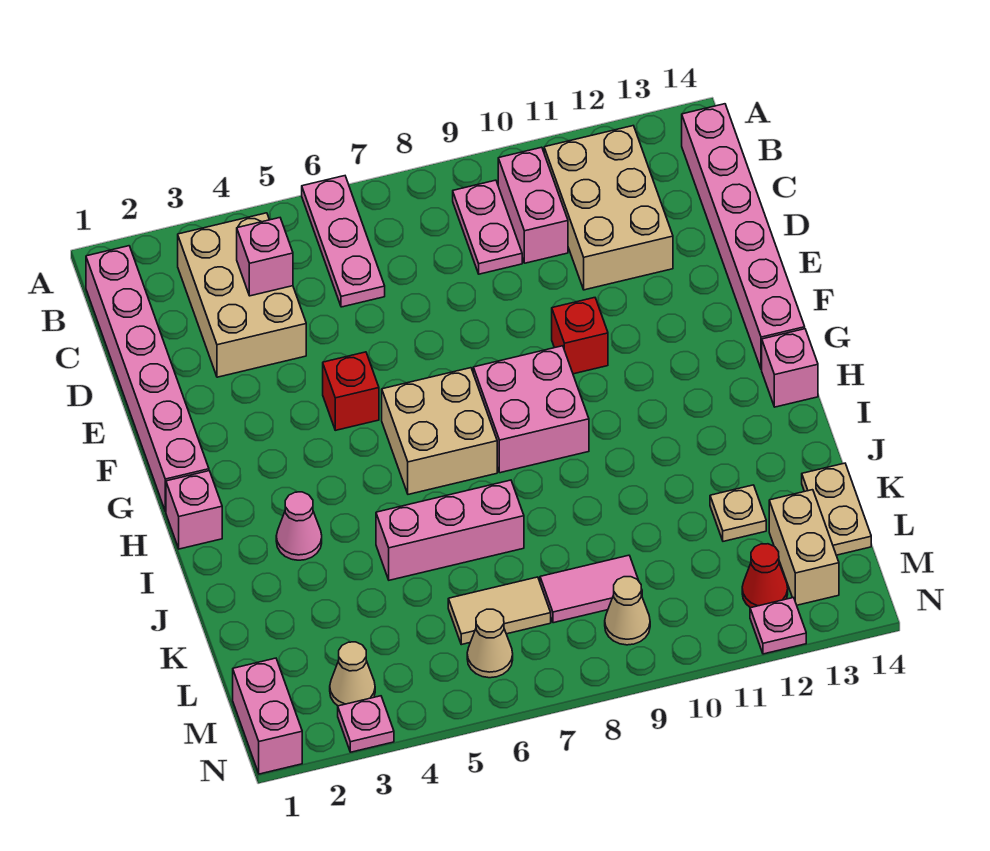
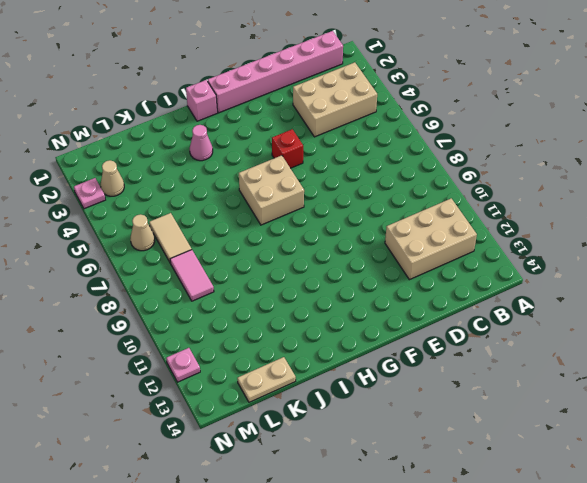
none -> pink plate A6:C6 level 1
none -> pink plate B9:C9 level 1
none -> pink brick B10:C10 level 1

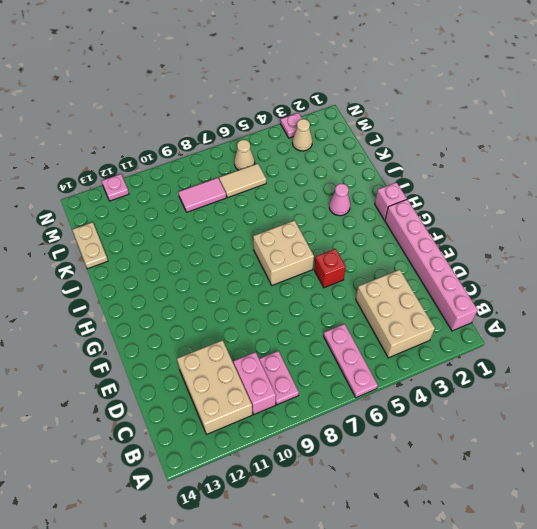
none -> pink brick B14:G14 level 1
none -> red brick F10 level 1
none -> pink brick G8:H9 level 1

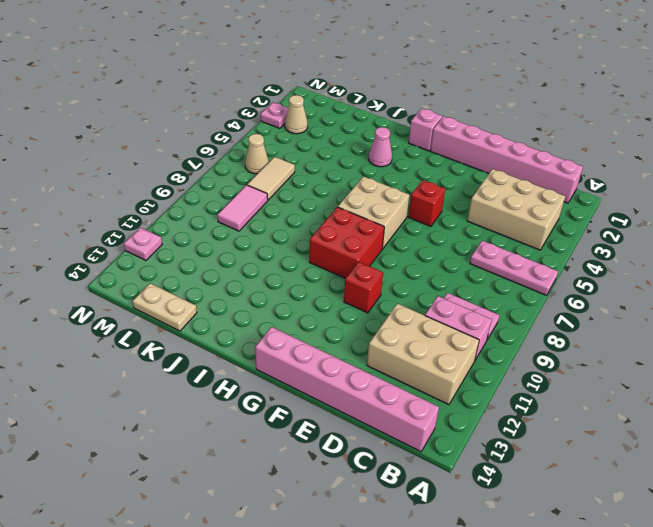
red brick G8:H9 level 1 -> pink brick G8:H9 level 1
none -> pink brick H14 level 1
none -> pink brick J5:J7 level 1
none -> tan plate K12 level 1

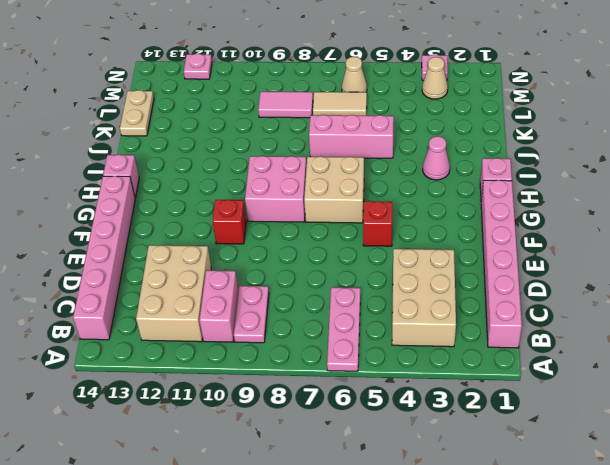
none -> tan plate K12 level 1
none -> tan brick L13:M13 level 1
none -> pink brick M1:N1 level 1

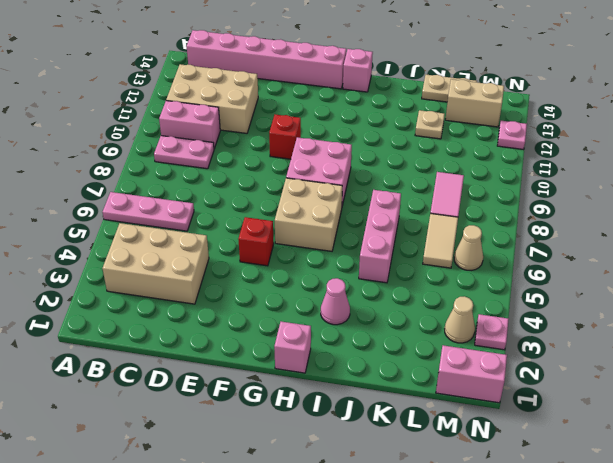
none -> pink brick B1:G1 level 1
none -> tan cone M9 level 1
none -> red cone M12 level 1

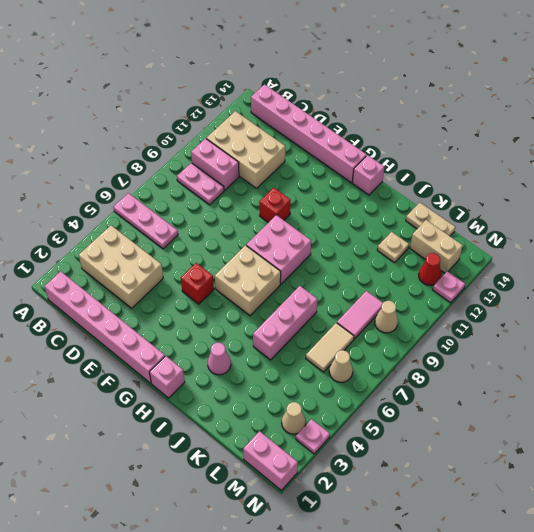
none -> pink brick C4 level 2

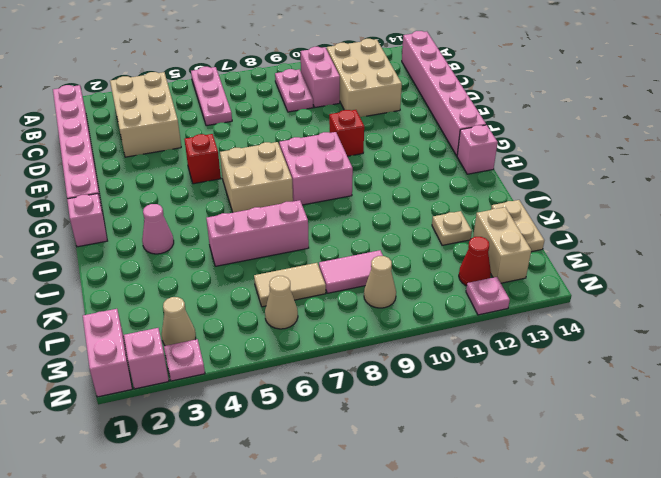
pink brick N2 level 1 -> pink brick C4 level 2

